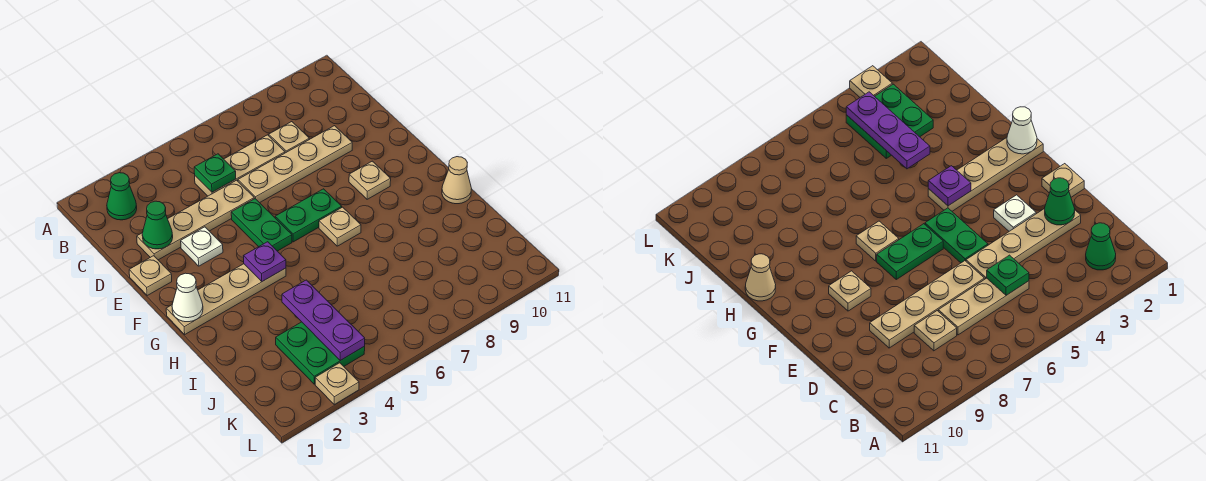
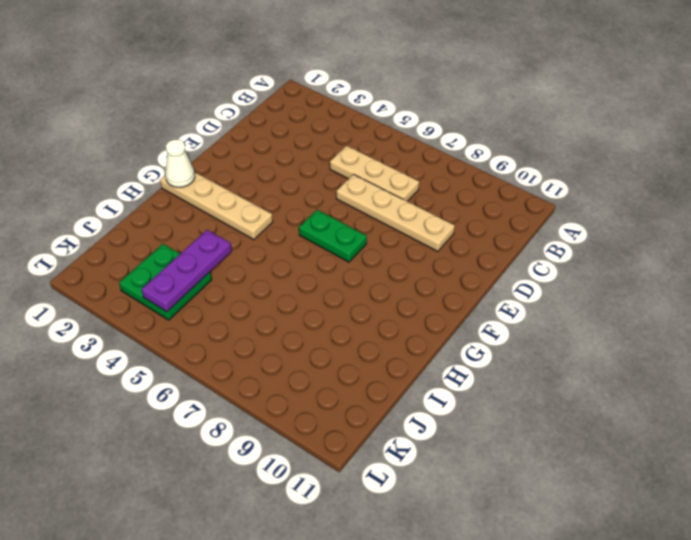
none -> green cone B2 level 1
none -> tan plate C8 level 1
none -> tan plate D2:D5 level 1

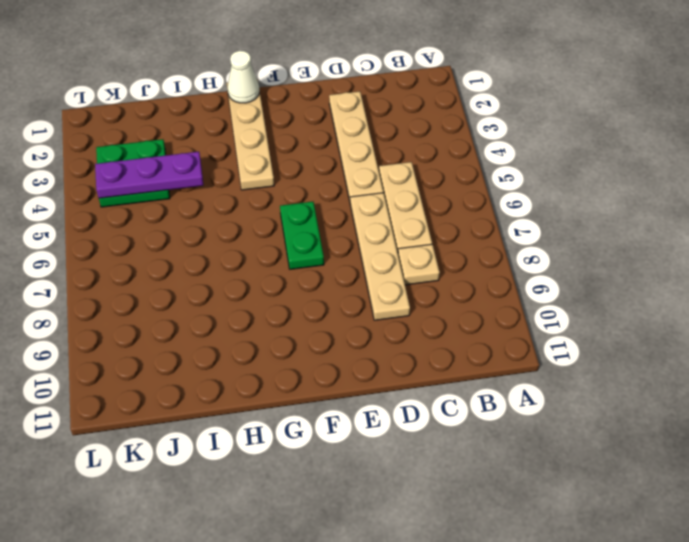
none -> green cone B2 level 1
none -> tan plate E1 level 1
none -> white plate E3 level 1

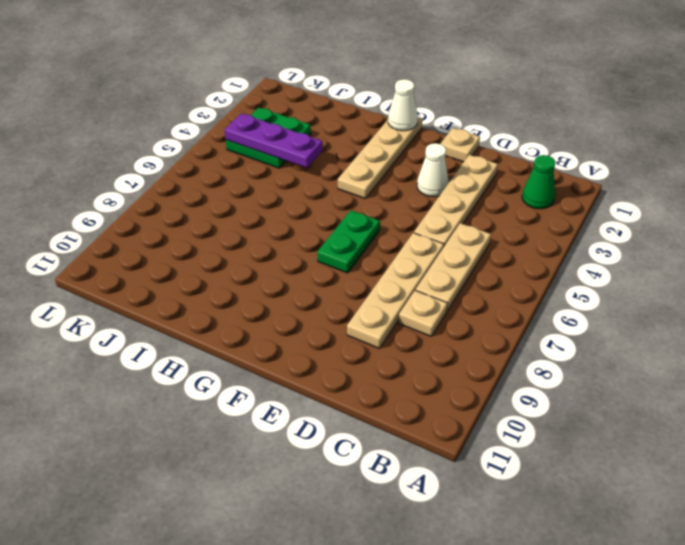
white cone E3 level 1 -> white plate E3 level 1
none -> green plate E5:F5 level 1
none -> tan plate F9 level 1
none -> tan plate G7 level 1

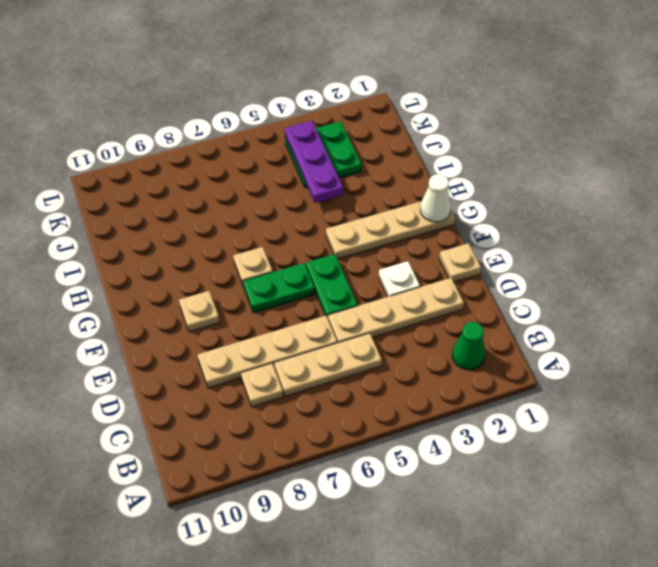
none -> tan cone H11 level 1
none -> tan plate L3 level 1
none -> green plate C5 level 2

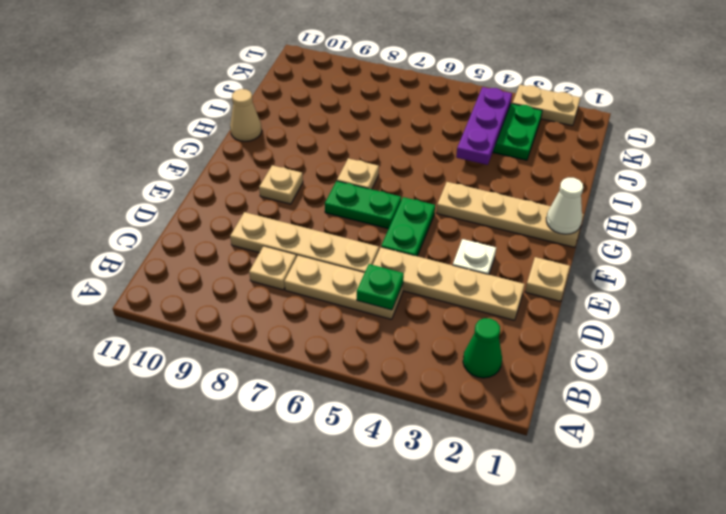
tan plate L2:L3 level 1 -> tan plate L3 level 1
none -> green cone D2 level 2
none -> purple plate G4 level 2

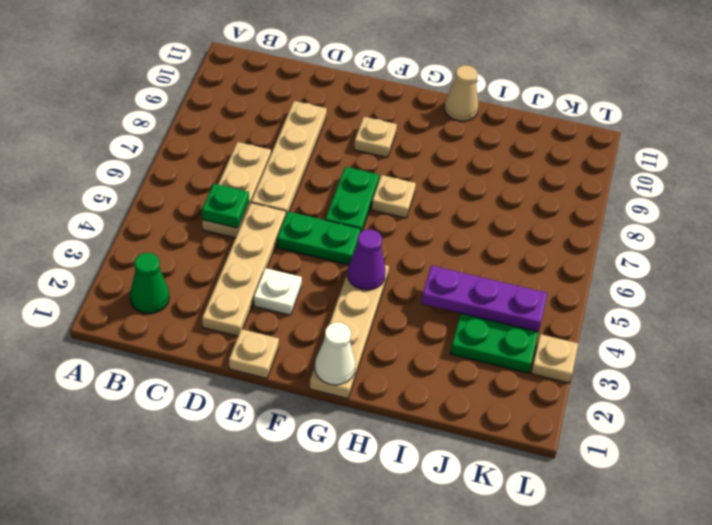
purple cone G4 level 2 -> purple plate G4 level 2
none -> tan plate C8 level 1
none -> green cone D2 level 2

